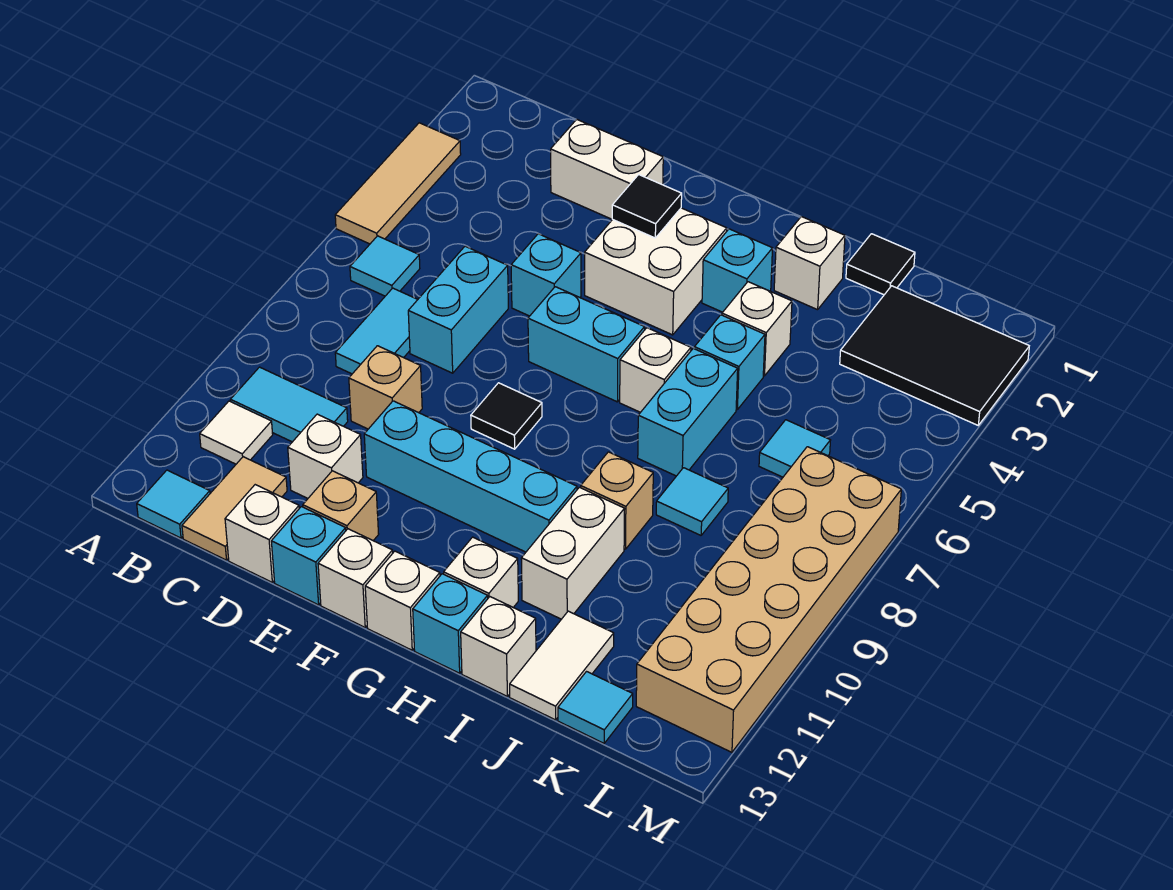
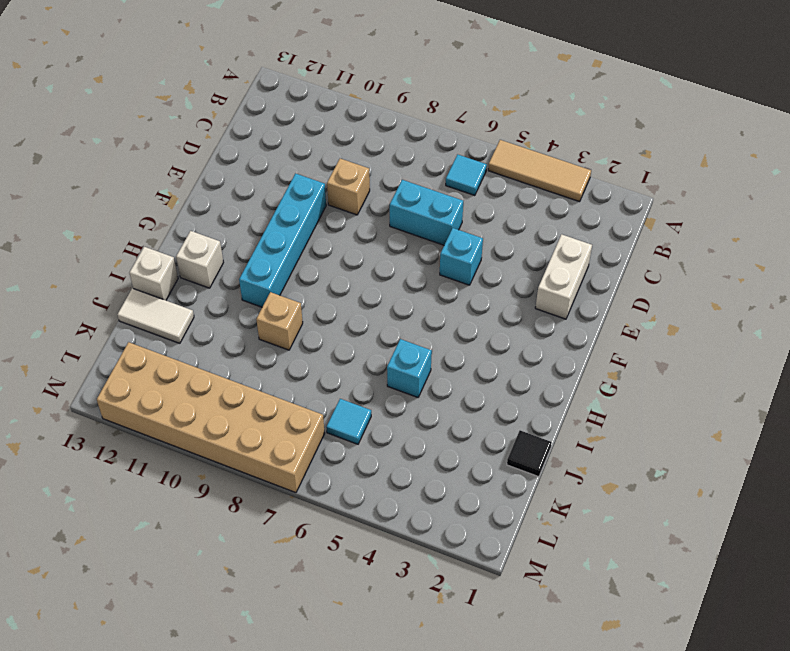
none -> cyan tile B10:C10 level 1
none -> white tile B11 level 1
none -> cyan tile B13 level 1
none -> cyan tile C7:C8 level 1

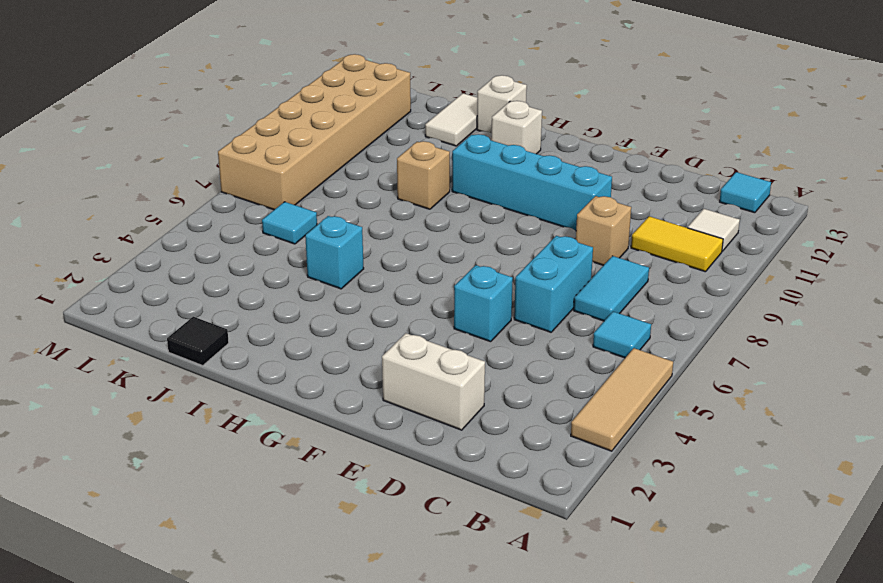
yellow tile B10:C10 level 1 -> cyan tile B10:C10 level 1
none -> tan tile C12:C13 level 1
none -> white brick D11 level 1
none -> white brick D13 level 1
none -> tan brick E12 level 1

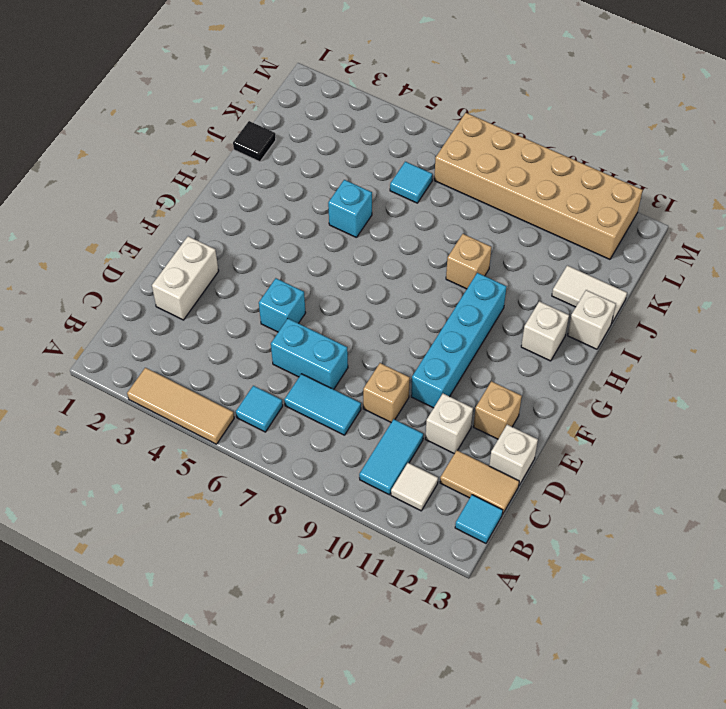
none -> cyan brick E13 level 1
none -> white brick F3:G4 level 1
none -> cyan brick F6:G6 level 1
none -> black tile F8 level 1

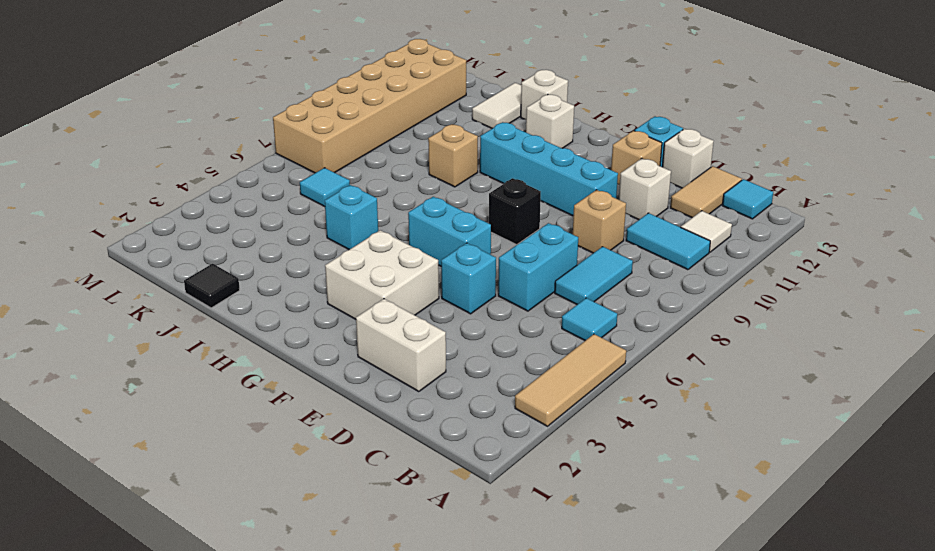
black brick F8 level 1 -> black tile F8 level 1
none -> white brick F13 level 1
none -> white brick G13 level 1
none -> cyan brick H3 level 1
none -> white brick H6 level 1

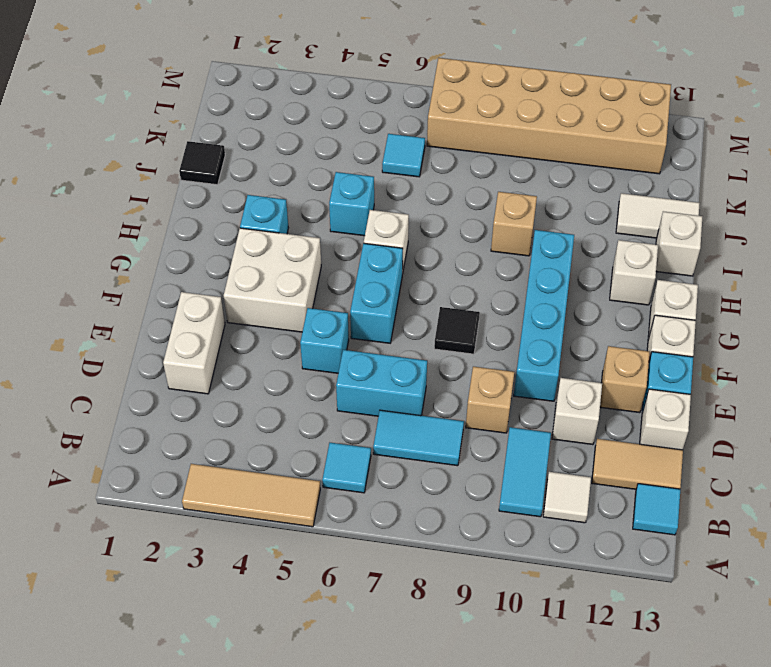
none -> cyan brick H13 level 1
none -> white brick I2 level 1
none -> white brick I4 level 1
none -> cyan brick I6:I7 level 1

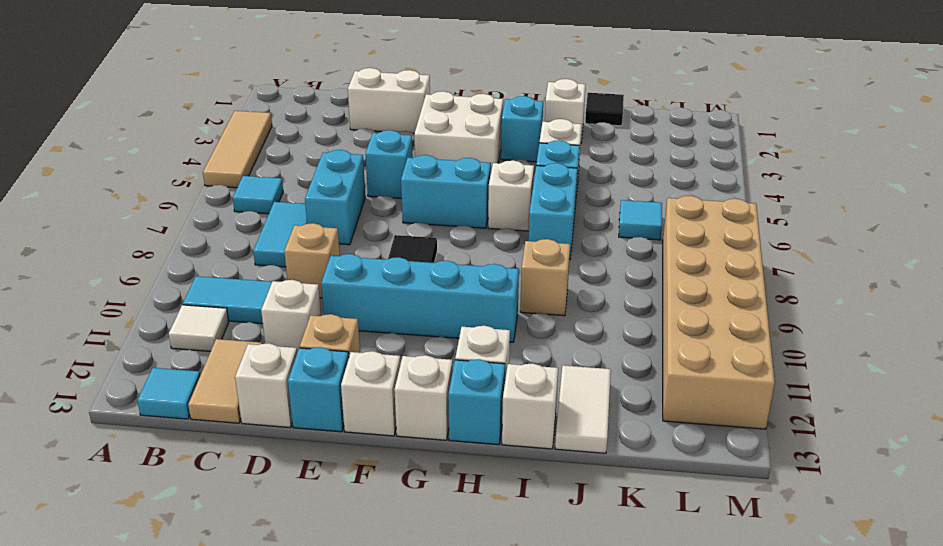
none -> white brick I10:I11 level 1
none -> cyan tile J8 level 1
none -> black tile K2:M3 level 1
none -> cyan tile K13 level 1

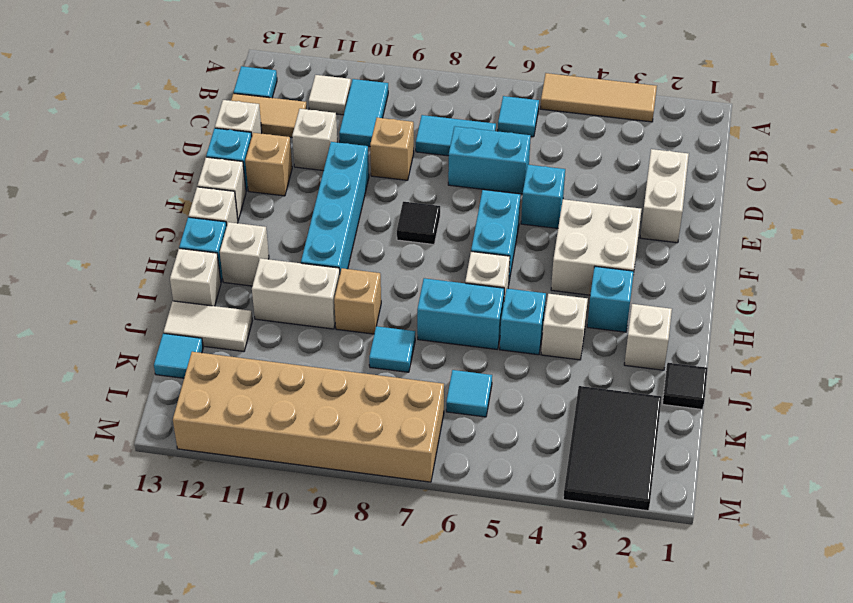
none -> black tile F3 level 2

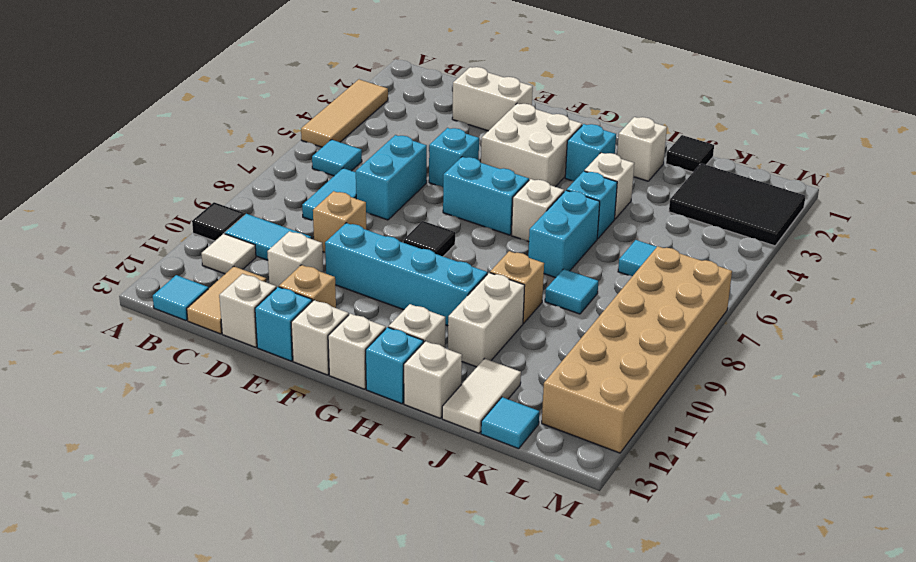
black tile A10 level 1 -> black tile F3 level 2

